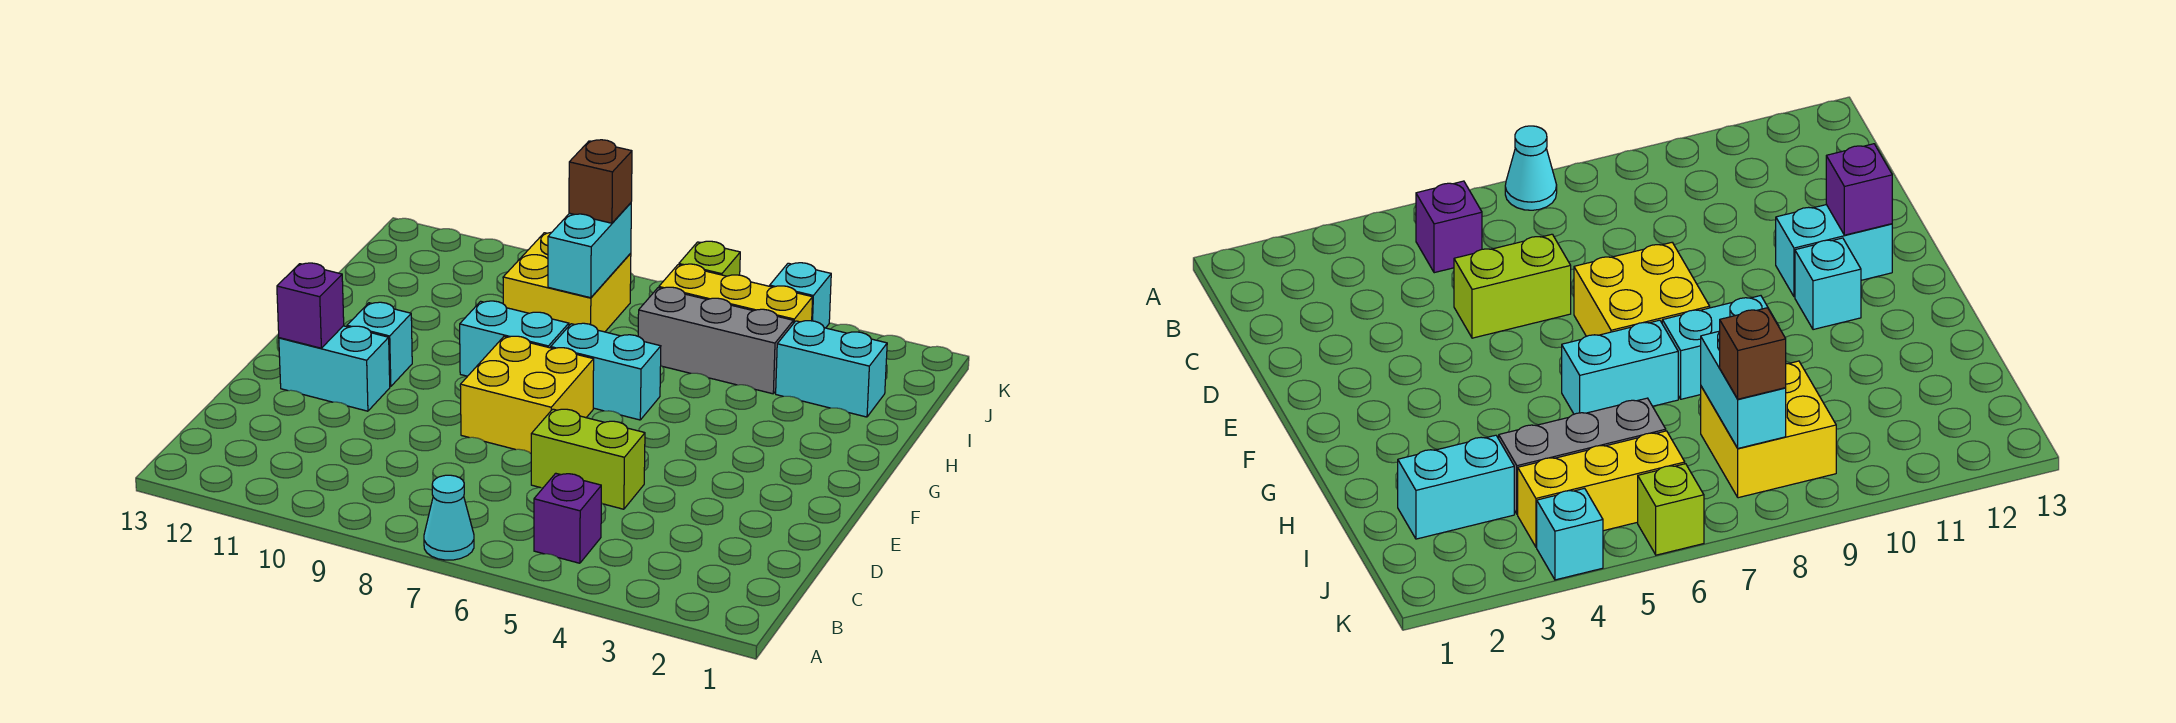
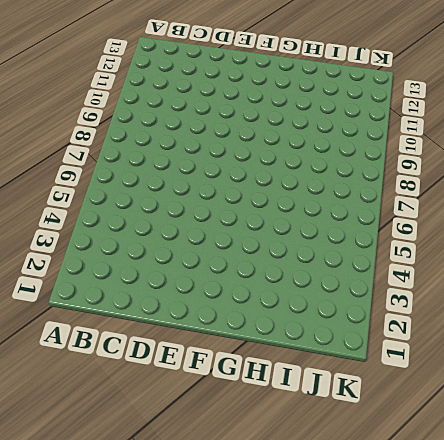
none -> cyan cone A7 level 1
none -> purple brick B5 level 1
none -> lime brick D5:D6 level 1

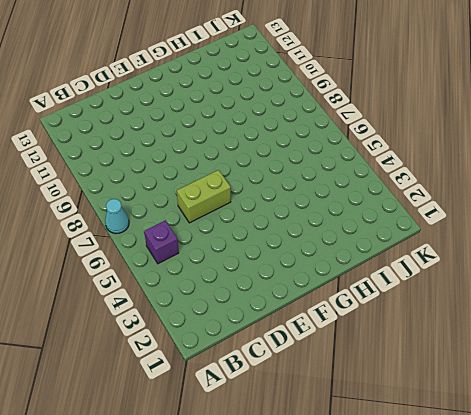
lime brick D6:E6 level 1 -> lime brick D5:D6 level 1
none -> yellow brick E7:F8 level 1
none -> cyan brick E11:E12 level 1
none -> cyan brick F11 level 1

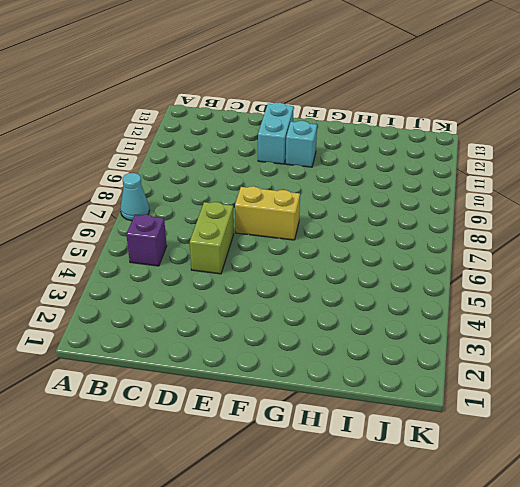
yellow brick E7:F7 level 1 -> yellow brick E7:F8 level 1
none -> cyan brick G6:G7 level 1
none -> cyan brick G8:G9 level 1
none -> cyan brick I2:I3 level 1

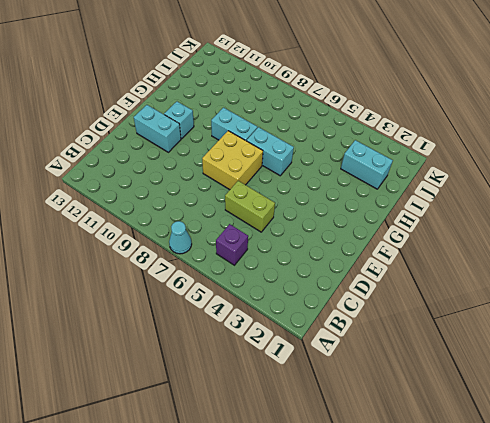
none -> grey brick I4:I6 level 1
none -> yellow brick I8:J9 level 1
none -> yellow brick J4:J6 level 1

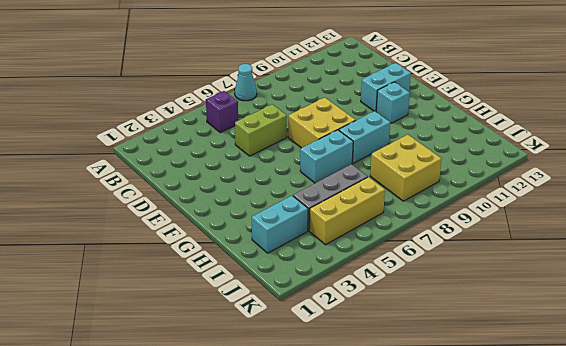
none -> cyan brick K4 level 1
none -> lime brick K6 level 1
none -> purple brick E12 level 2

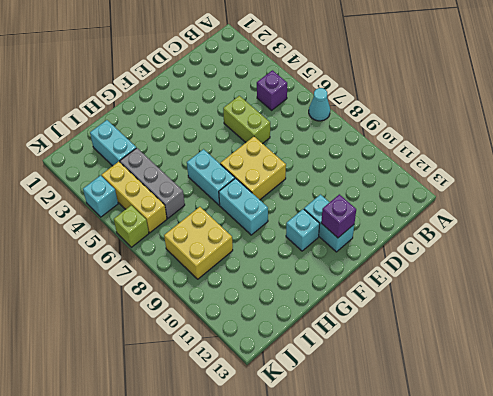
none -> cyan brick I8:J8 level 2
none -> brown brick J8 level 3

